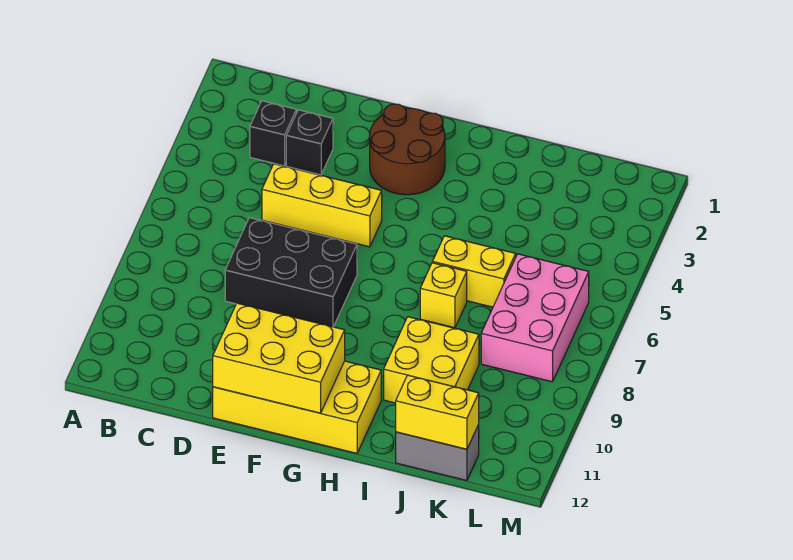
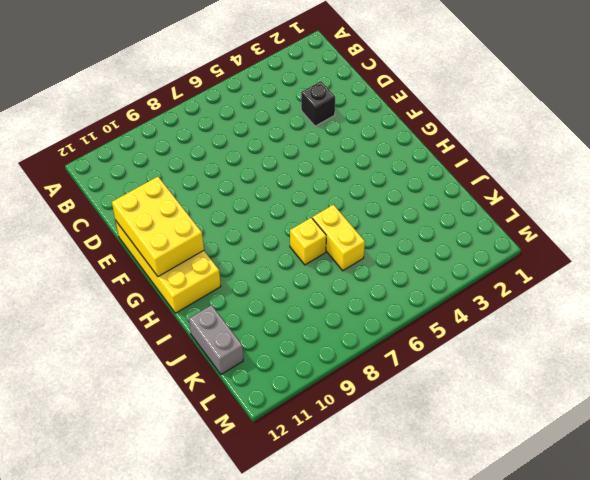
none -> black brick C3 level 1
none -> yellow brick D5:F5 level 1
none -> black brick D7:F8 level 1

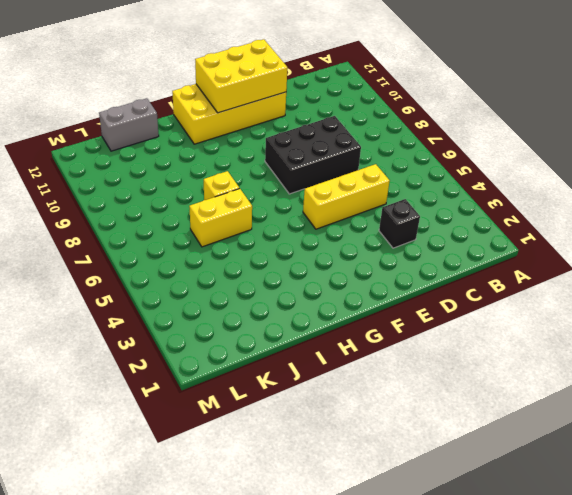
none -> black brick C3 level 1
none -> brown round brick F2:G3 level 1
none -> yellow brick I9:J10 level 1

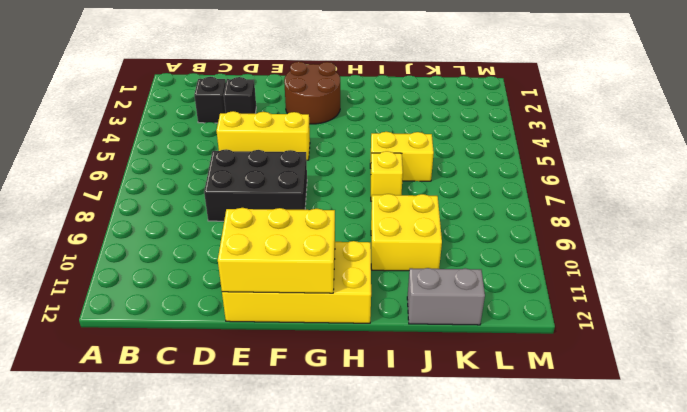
none -> pink brick K6:L8 level 1
none -> yellow brick J12:K12 level 2

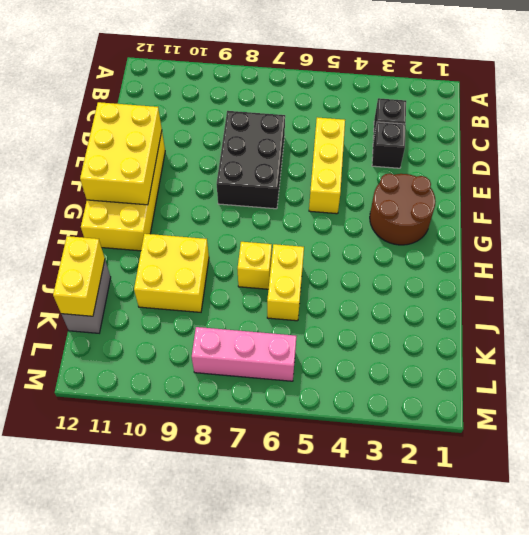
pink brick L6:L8 level 1 -> pink brick K6:L8 level 1

